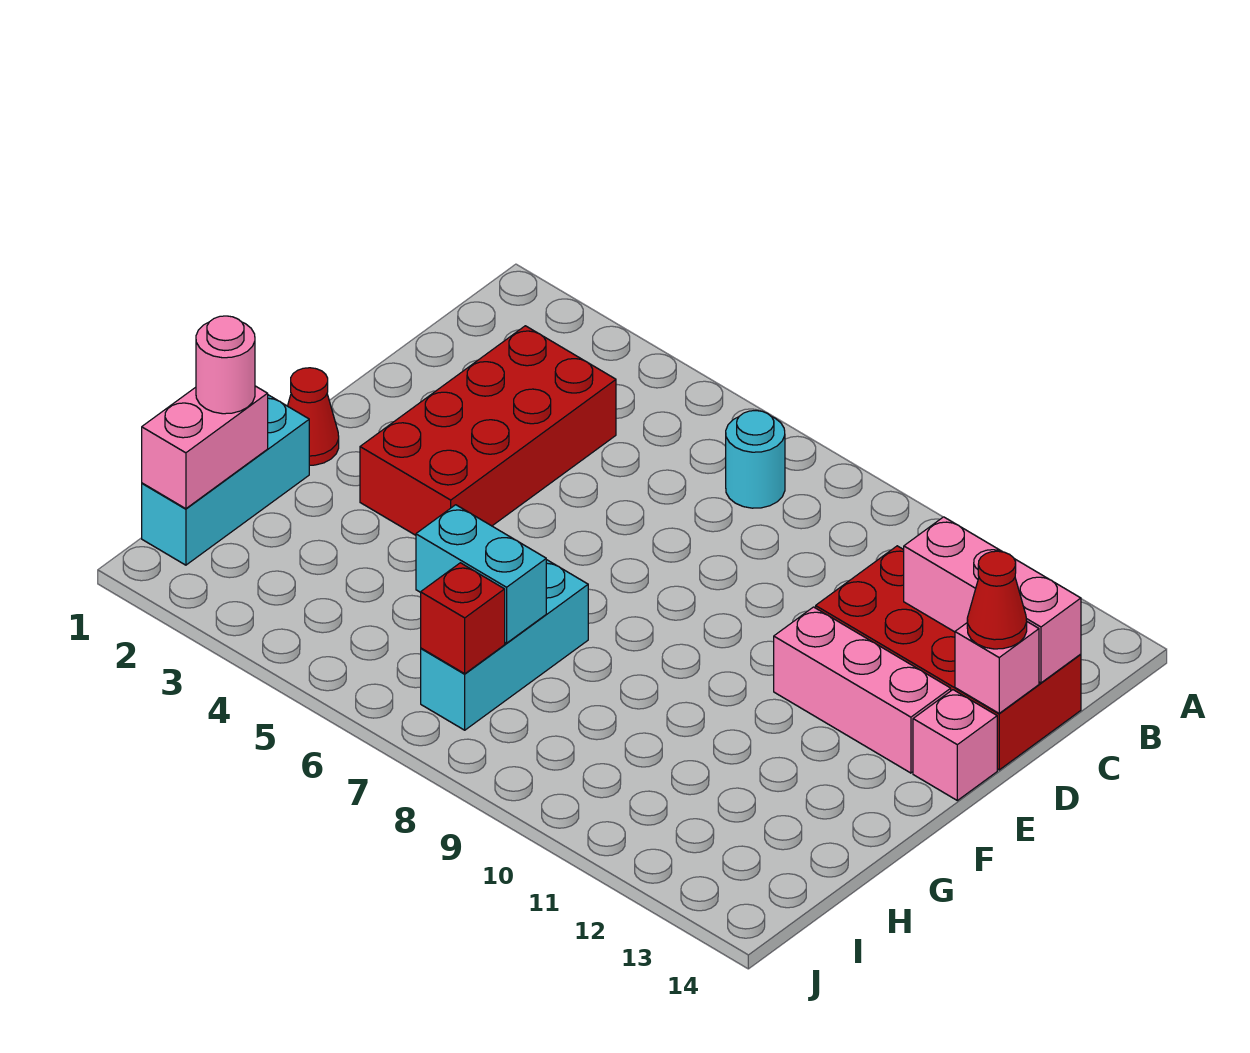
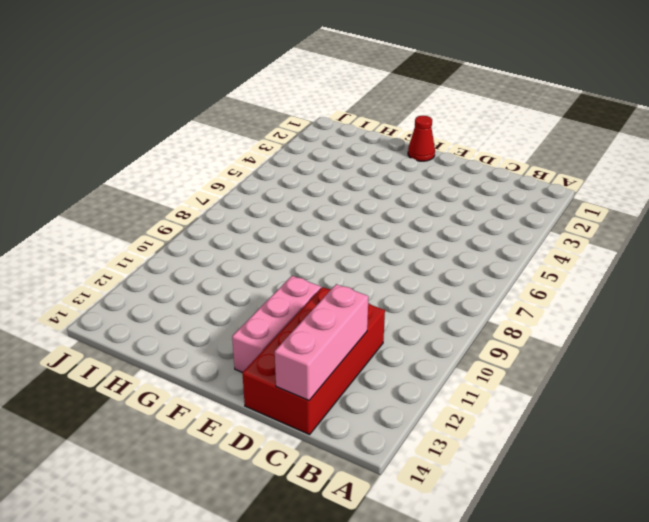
none -> cyan round brick B7 level 1
none -> red brick C3:F4 level 1
none -> pink brick E14 level 1

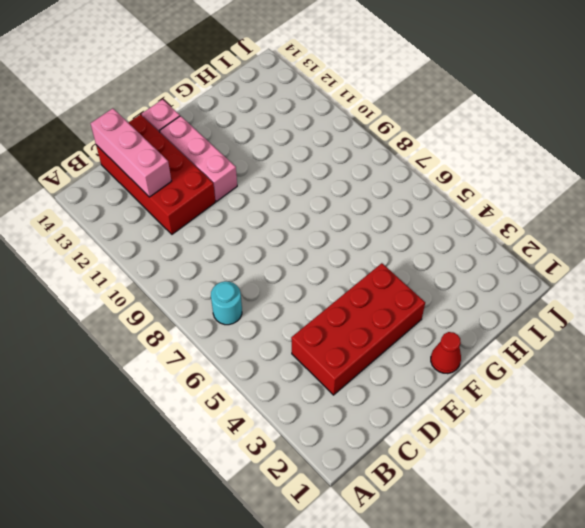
none -> cyan brick G1:I1 level 1
none -> cyan brick G7:I7 level 1
none -> pink brick D14 level 2

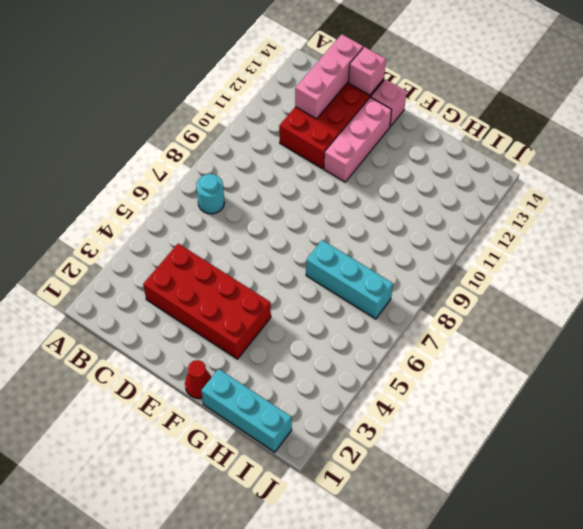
none -> pink brick H1:I1 level 2
none -> cyan brick H6:H7 level 2
none -> red brick I7 level 2

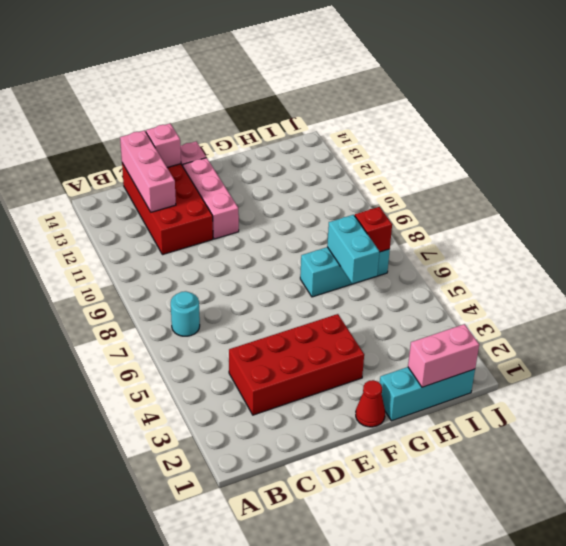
none -> red cone D14 level 3
none -> pink round brick H1 level 3

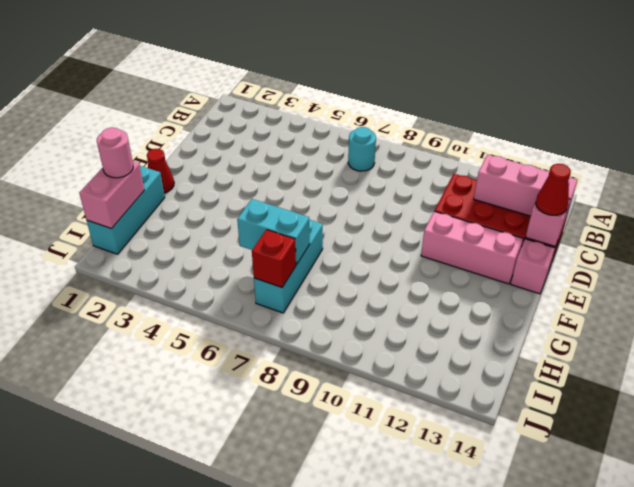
none -> red brick C3:F4 level 1

